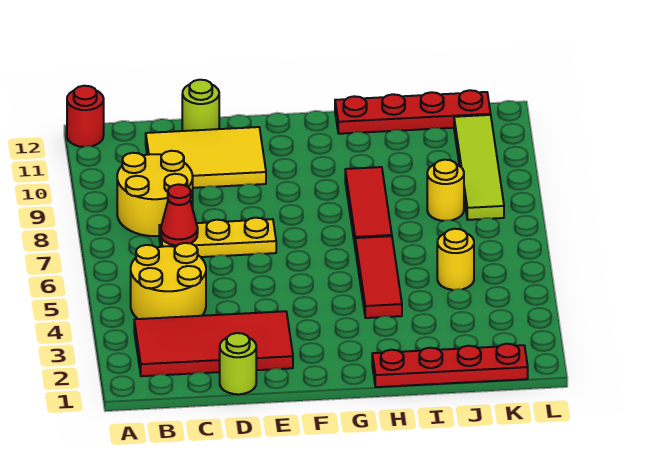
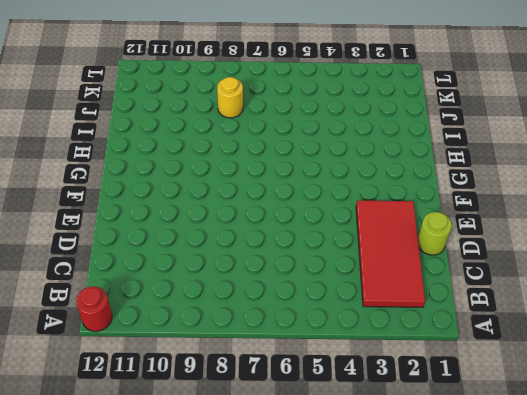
none -> yellow round brick B4:C5 level 1
none -> yellow round brick B8:C9 level 1
none -> yellow plate C7:E7 level 1

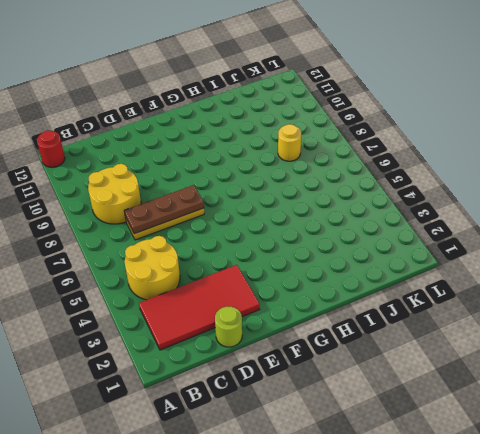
brown plate C7:E7 level 2 -> red cone C7 level 2
none -> yellow tile C10:E11 level 1
none -> lime round brick D12 level 1
none -> red plate H1:K1 level 1

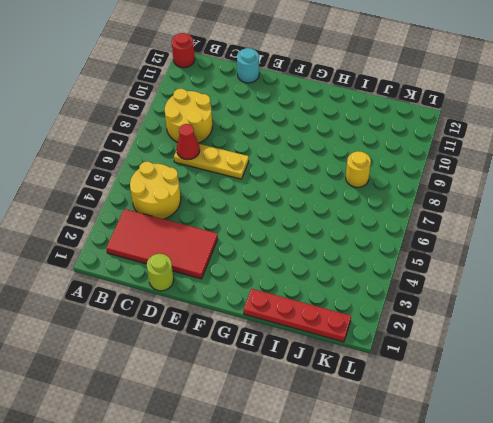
cyan round brick D12 level 1 -> lime round brick D12 level 1
none -> yellow tile C10:E11 level 1
none -> red tile H4:H6 level 1
none -> red tile H7:H9 level 1

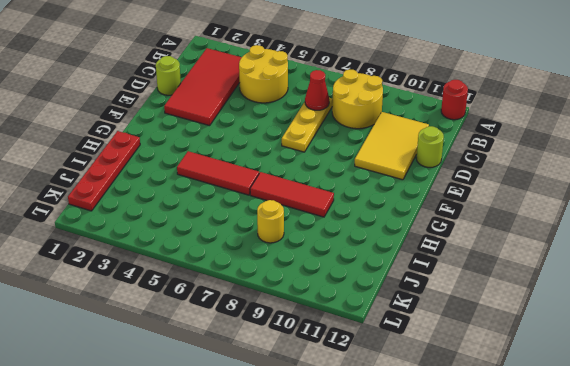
none -> red plate H12:K12 level 1
none -> yellow round brick J5 level 1
none -> lime tile K8:K11 level 1

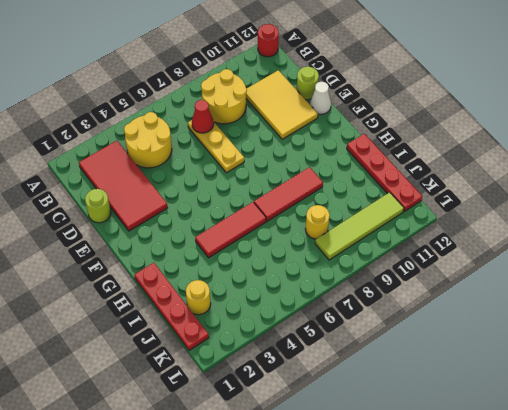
white cone E12 level 1 -> none
yellow round brick J2 level 1 -> yellow round brick J5 level 1

